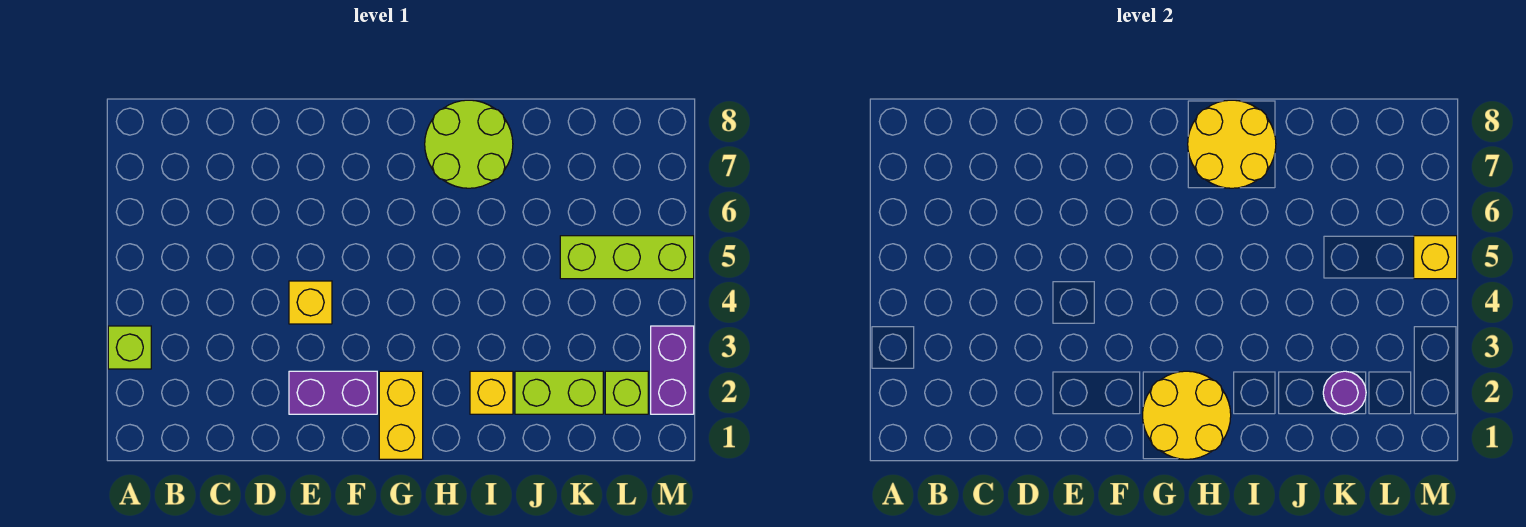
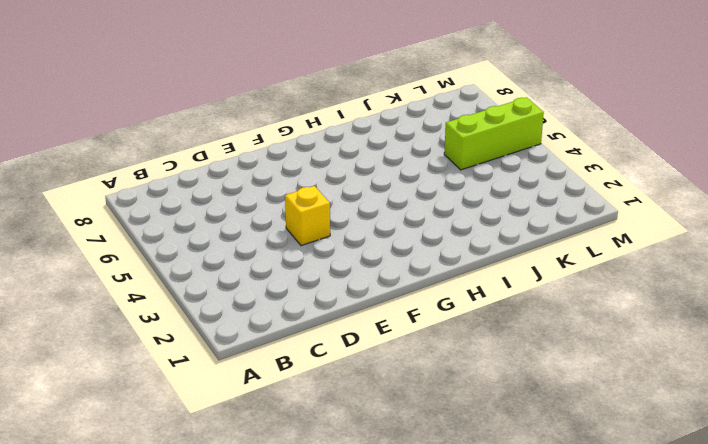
none -> lime brick A3 level 1
none -> purple brick E2:F2 level 1
none -> yellow brick G1:G2 level 1

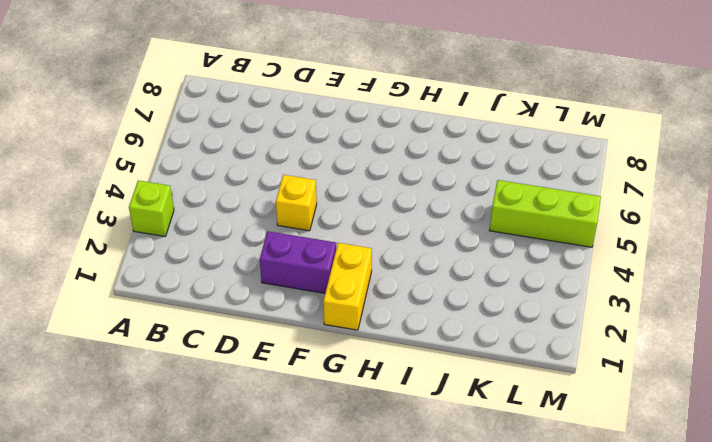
none -> lime round brick H7:I8 level 1
none -> yellow brick I2 level 1
none -> lime brick J2:K2 level 1

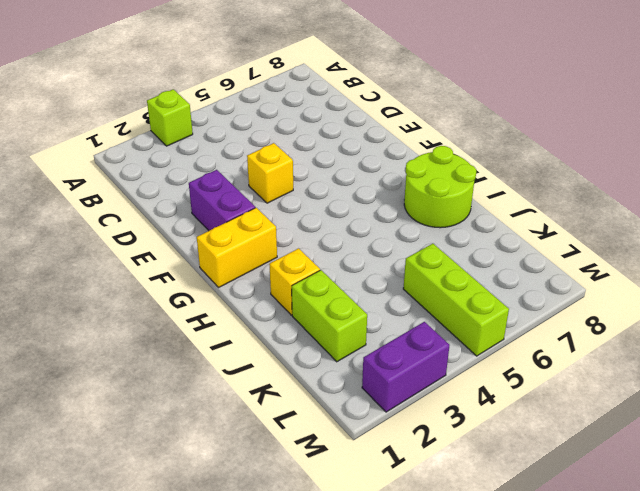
none -> lime brick L2 level 1
none -> yellow round brick G1:H2 level 2
none -> yellow round brick H7:I8 level 2

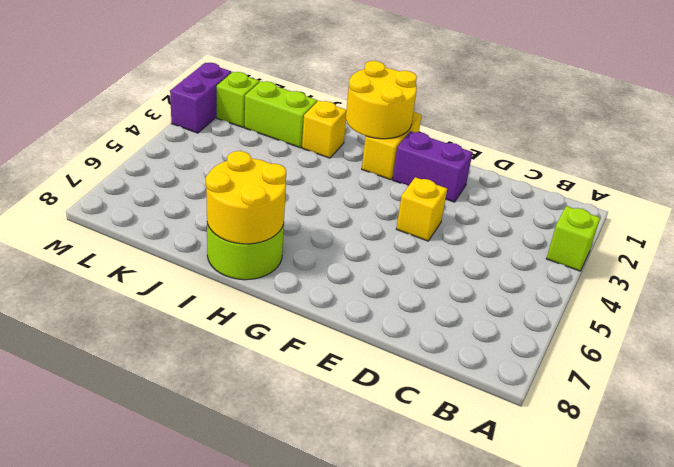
none -> lime brick K5:M5 level 1
none -> purple round brick K2 level 2
none -> yellow brick M5 level 2

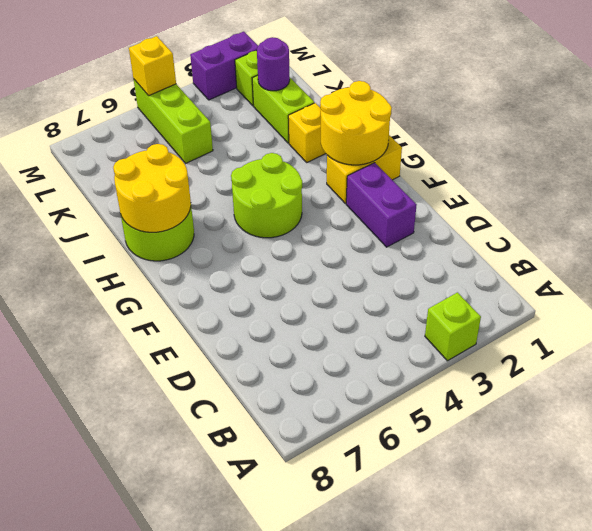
lime round brick G4:H5 level 1 -> none
none -> yellow brick E4 level 1

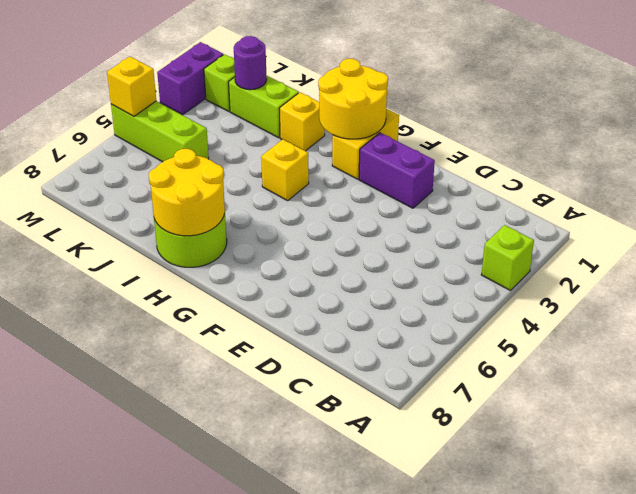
yellow brick H4 level 1 -> yellow brick E4 level 1

